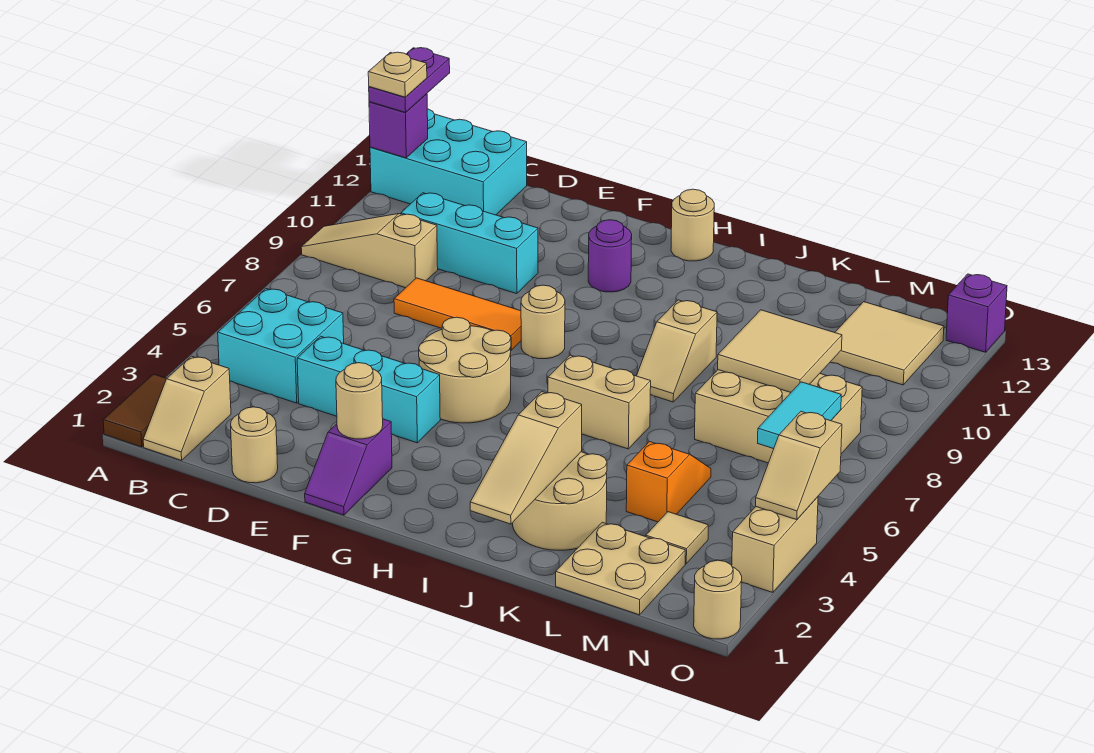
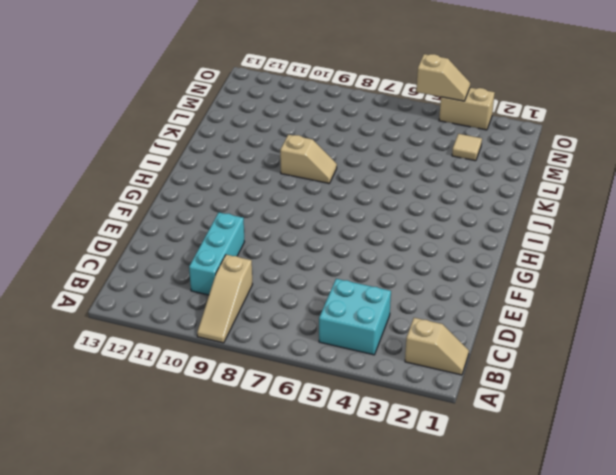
none -> brown tile A1:A2 level 1
none -> cyan brick A12:C13 level 1
none -> tan round brick D1 level 1
none -> cyan brick D4:F4 level 1

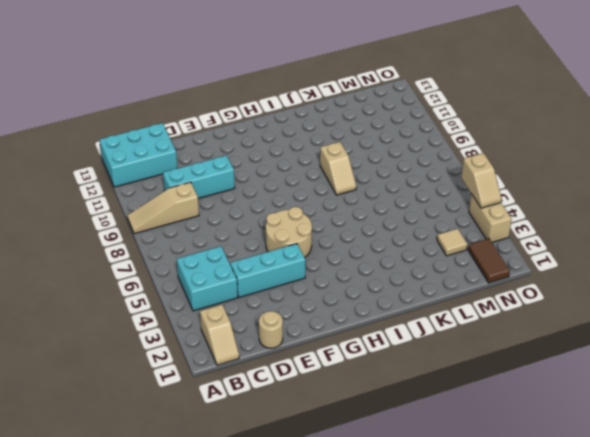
brown tile N1:N2 level 1 -> brown tile A1:A2 level 1
none -> orange tile D8:F8 level 1
none -> purple slope F1:F2 level 1 top 2
none -> tan round brick G8 level 1
none -> purple round brick G11 level 1

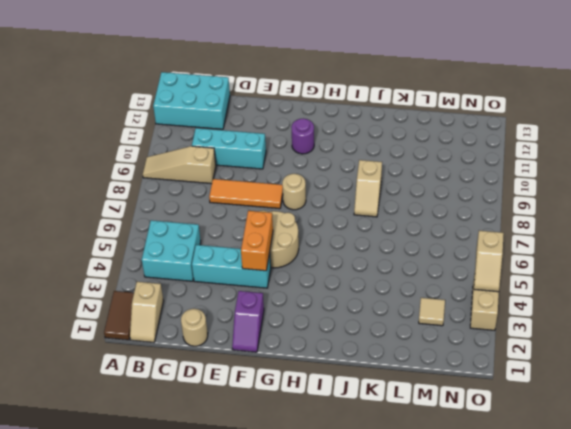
orange brick F4:F5 level 2 -> none
none -> tan round brick H13 level 1
none -> tan brick I6:J6 level 1
none -> tan round brick J2:K3 level 1
none -> tan plate L1:M2 level 1

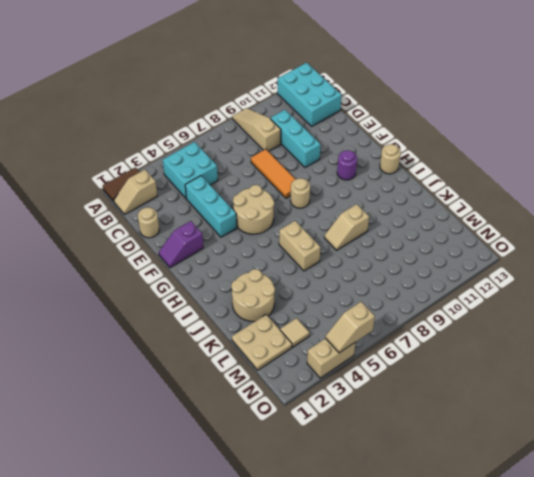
none -> orange slope L4:L5 level 1 top 4
none -> tan brick L7:N8 level 1
none -> tan tile M11:N12 level 1
none -> tan round brick O1 level 1

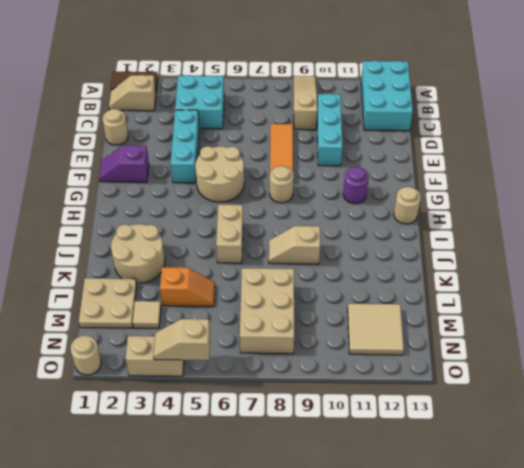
none -> purple brick O13 level 1
none -> purple brick A12 level 2
none -> tan round brick F2 level 2
none -> tan slope J1:J3 level 2 top 3

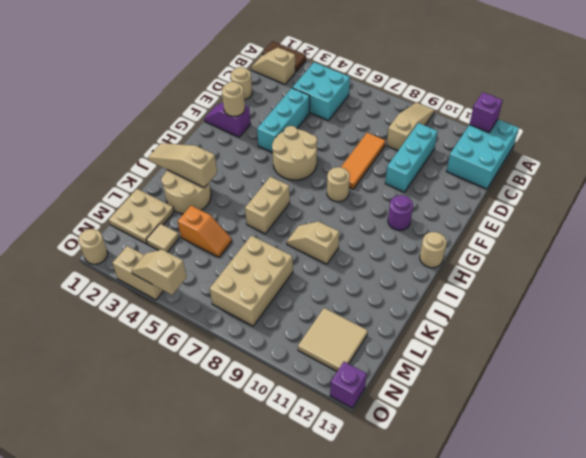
none -> tan tile L8:M9 level 2
none -> cyan tile N6:N7 level 2
none -> purple plate A12:A13 level 3
none -> tan plate A12 level 4

